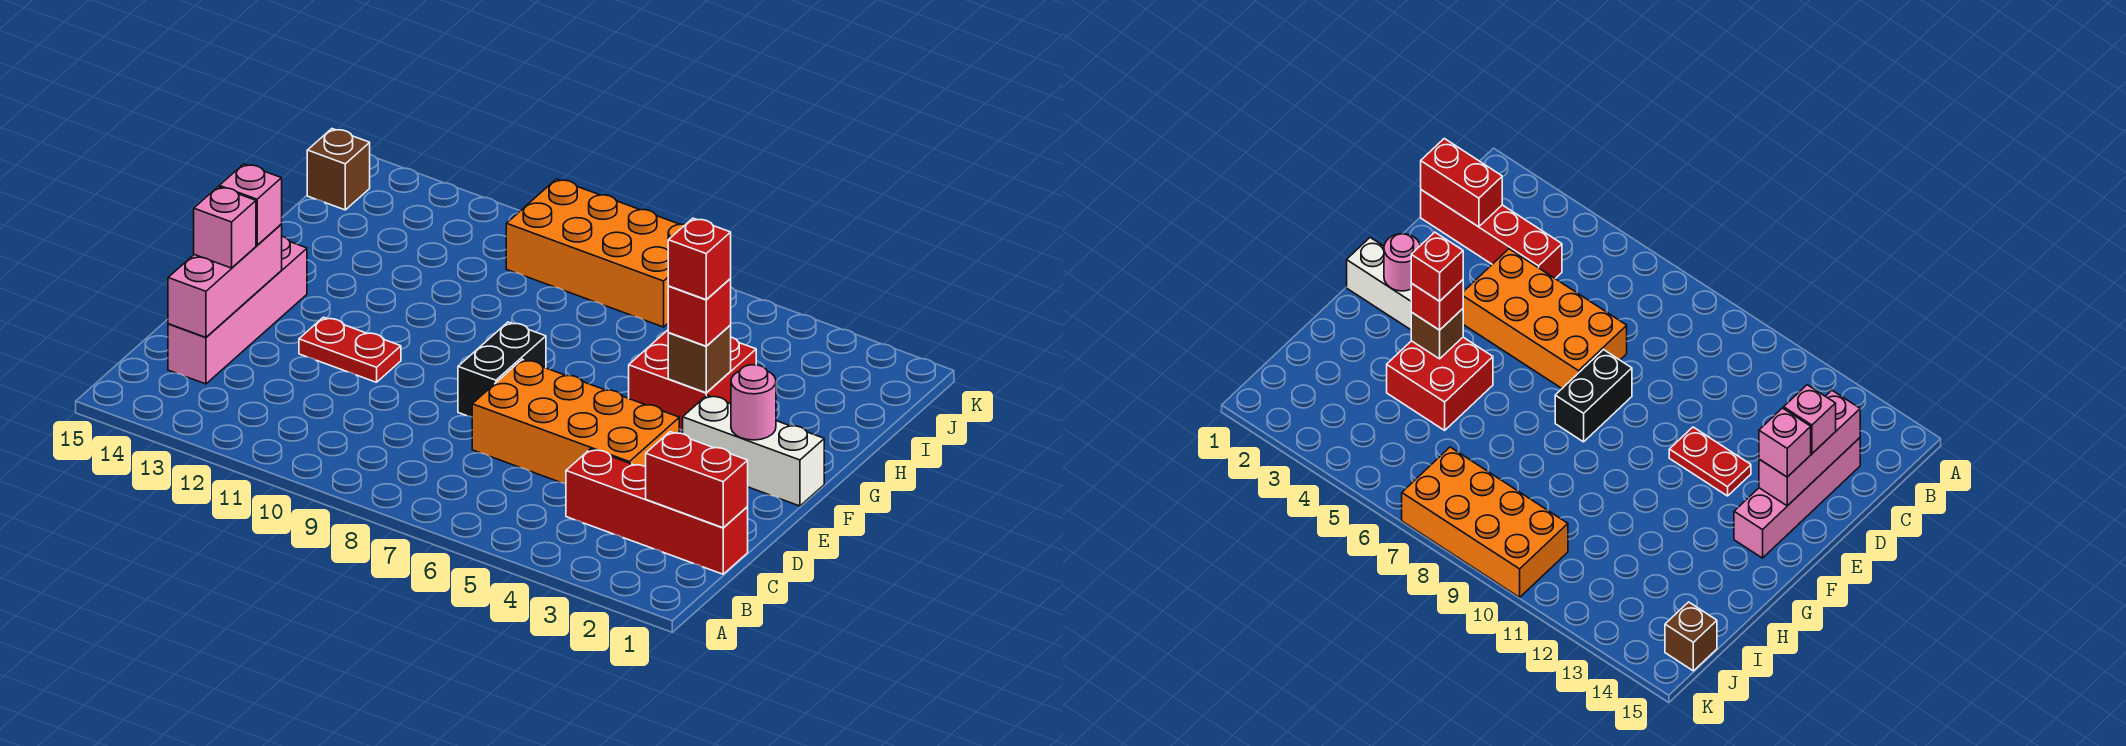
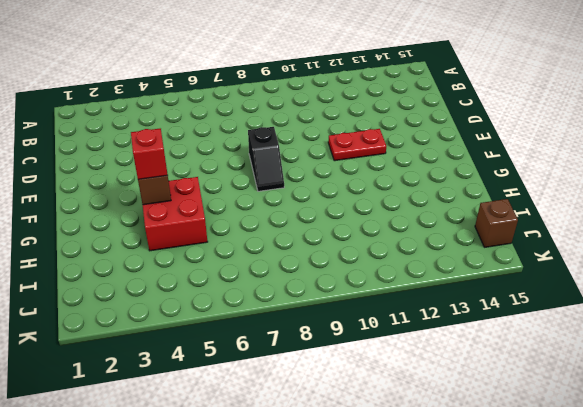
black slope E8:F8 level 1 top E -> black brick E8:F8 level 1
none -> red brick C1:C4 level 1
none -> pink brick C14:F14 level 1
none -> orange brick D4:E7 level 1

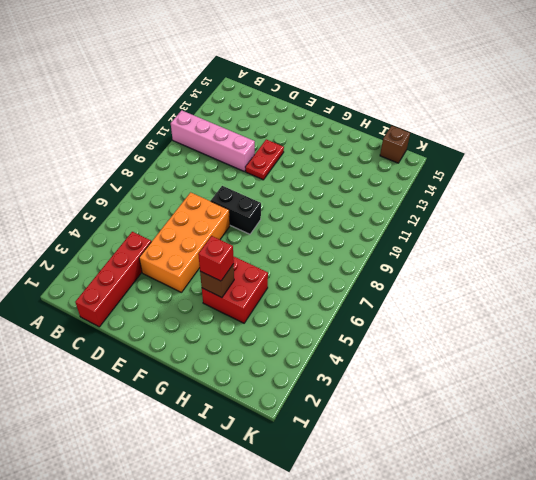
pink brick A11:D11 level 1 -> pink brick C14:F14 level 1
none -> white brick F1:F3 level 1
none -> orange brick J7:K10 level 1
none -> red brick C1:C2 level 2

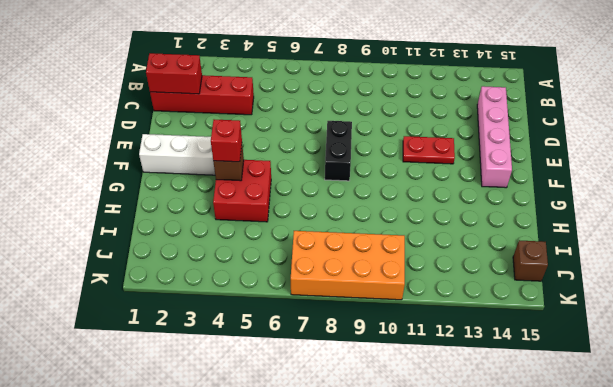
none -> orange brick D4:E7 level 1
none -> pink brick C14:E14 level 2
none -> pink round brick F2 level 2

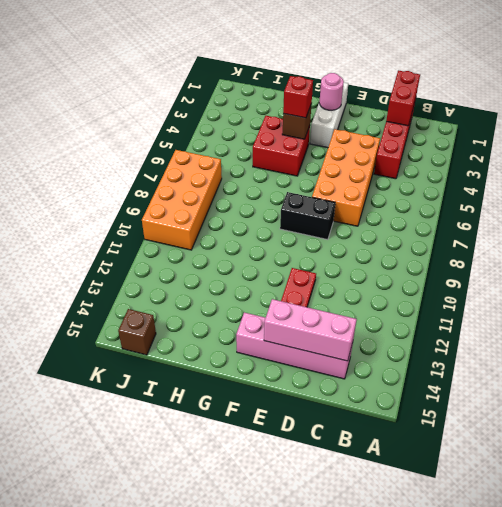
none -> pink brick D14 level 3
none -> pink brick E14 level 3
none -> red brick G4 level 4

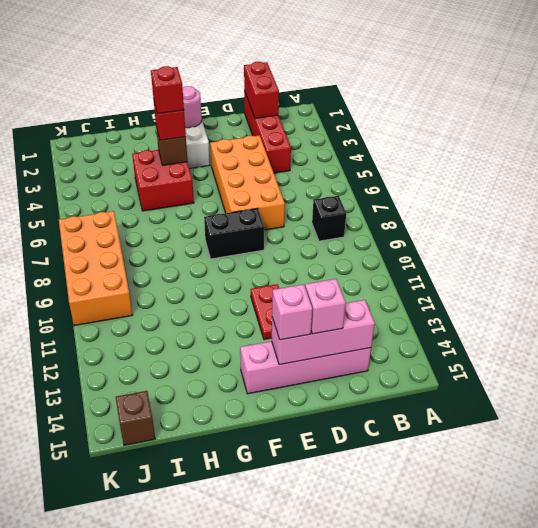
black brick B8 level 1 -> none

